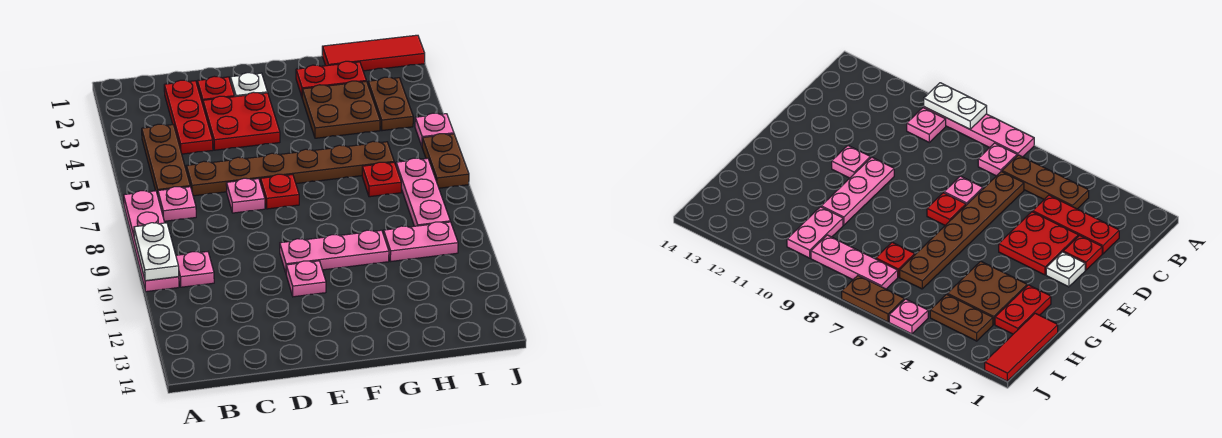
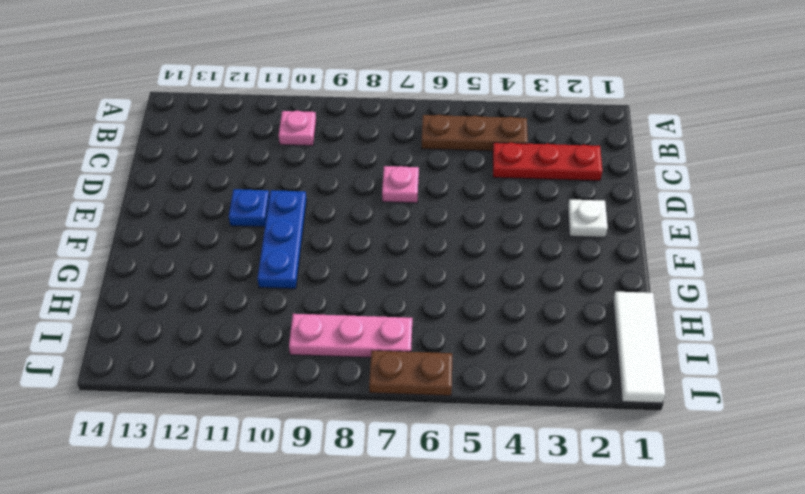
blue plate E10:G10 level 1 -> pink plate E10:G10 level 1
blue plate E11 level 1 -> pink plate E11 level 1
white tile H1:J1 level 1 -> red tile H1:J1 level 1
none -> pink plate A7:A10 level 1
none -> pink plate B7 level 1
none -> brown plate C6:H6 level 1

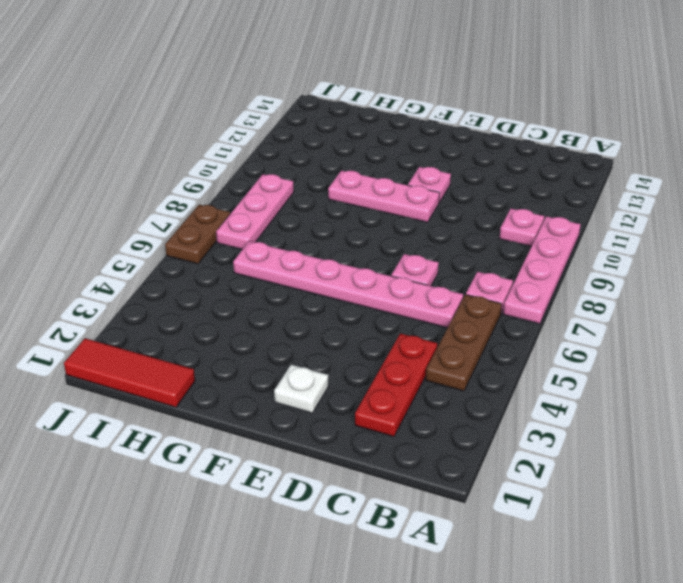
pink plate C6:H6 level 1 -> brown plate C6:H6 level 1
none -> red plate D2 level 1
none -> red plate D3:E4 level 1
none -> red plate E7 level 1

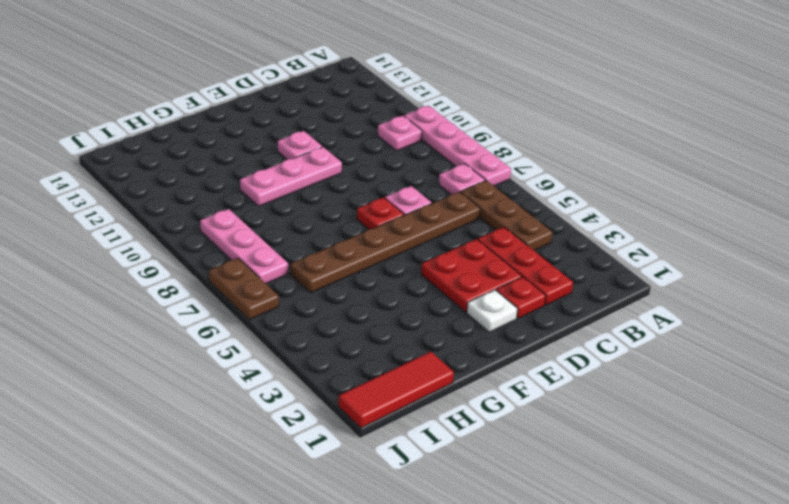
none -> red plate G2:H2 level 1
none -> brown plate G3:H4 level 1
none -> red plate H7 level 1

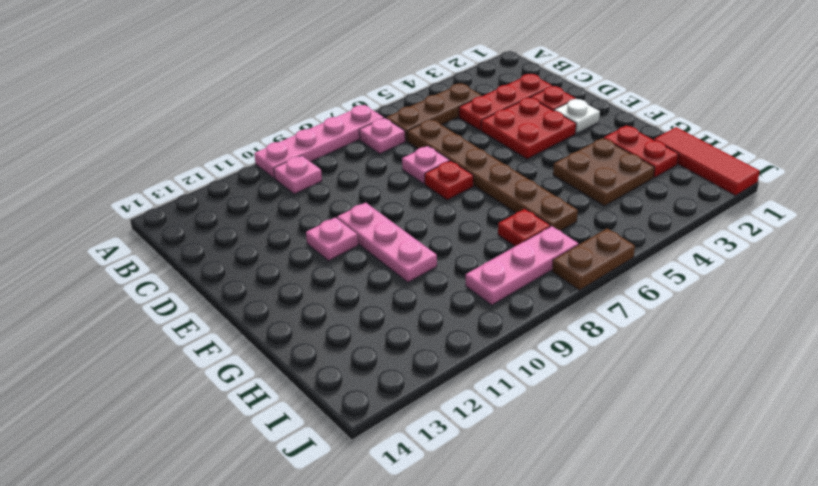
none -> pink plate H10:I10 level 1
none -> brown plate I3:I4 level 1
none -> pink plate J5 level 1

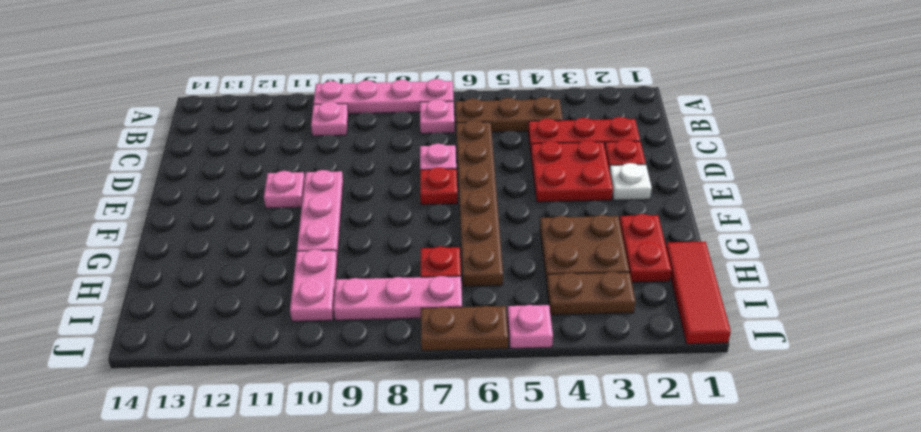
none -> white plate A9:A10 level 2

